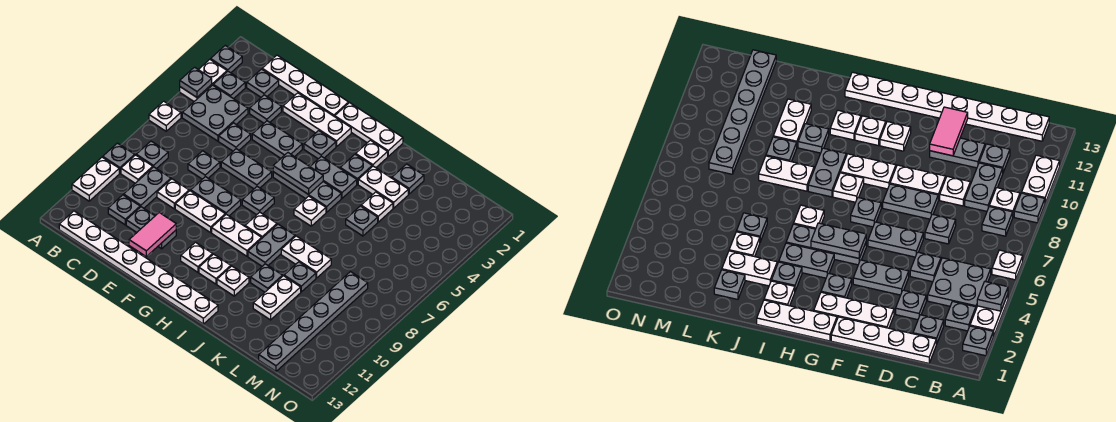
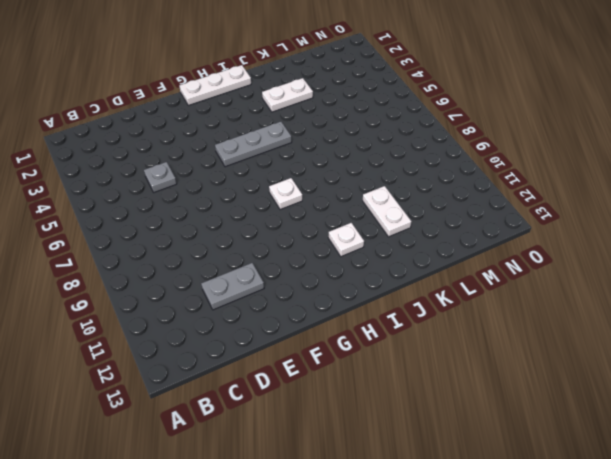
none -> grey plate A2 level 1
none -> white plate A3:A4 level 1
none -> white plate A6 level 1
none -> grey plate A9 level 1

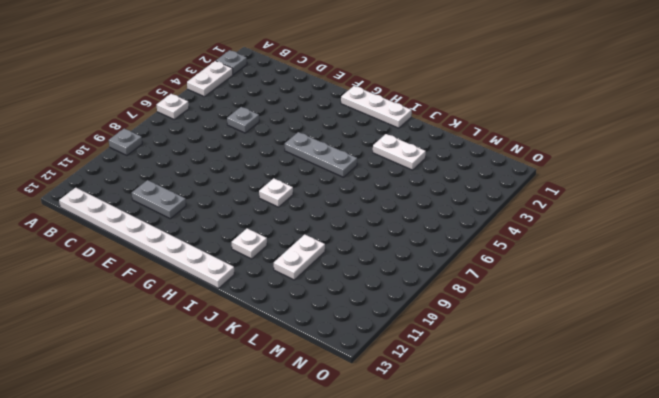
none -> white plate A10:A11 level 1
none -> grey plate B3 level 1
none -> grey plate B4:C5 level 1
none -> grey plate B8 level 1

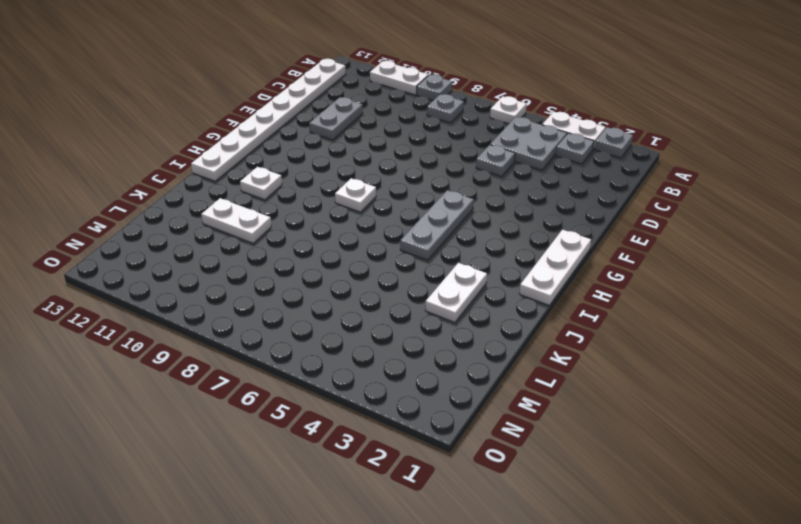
none -> white plate B9 level 1
none -> white plate C1:F1 level 1
none -> grey plate C2 level 1
none -> grey plate C9:C10 level 1

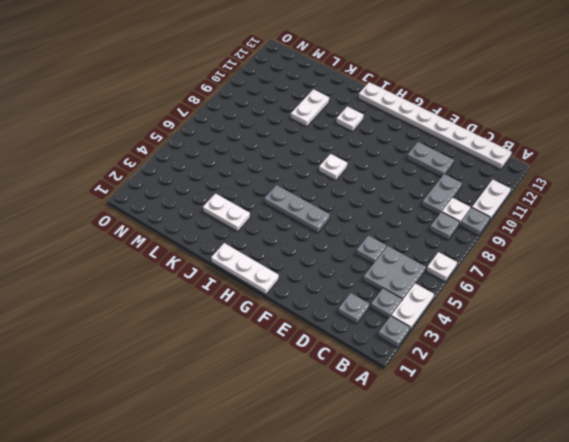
none -> white plate C1:F1 level 1
none -> grey plate C11 level 1
none -> grey plate D3 level 1
none -> grey plate D7 level 1

